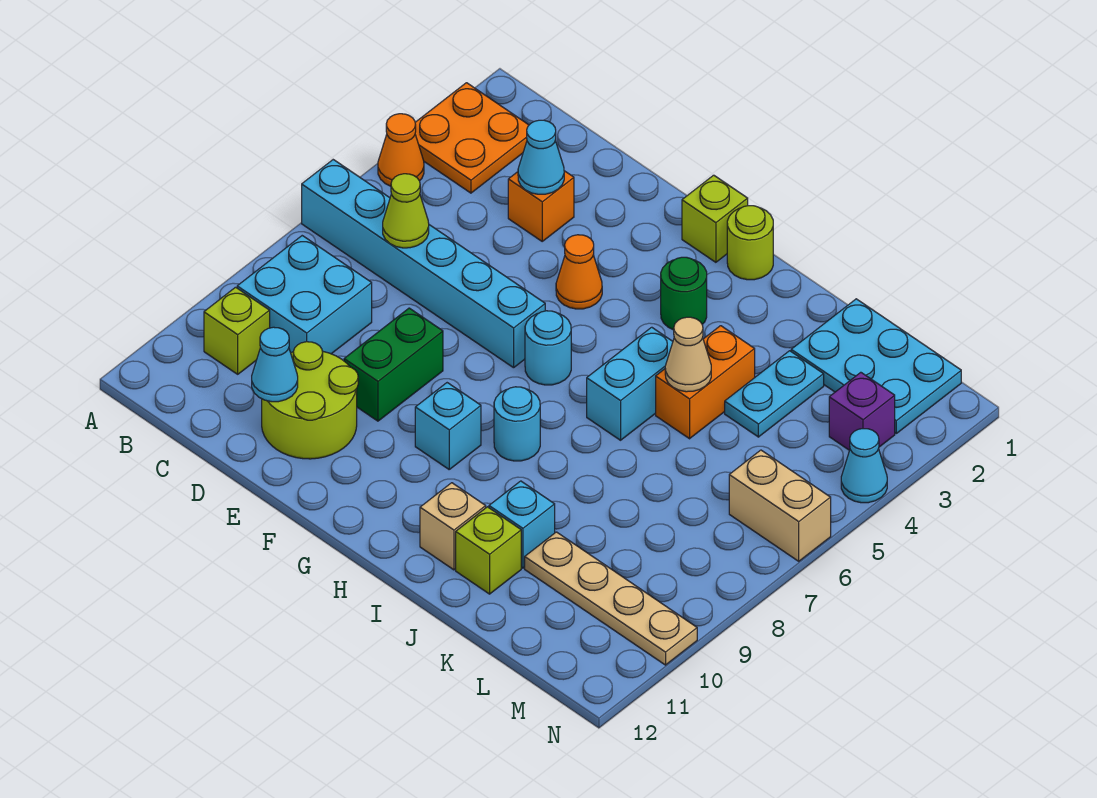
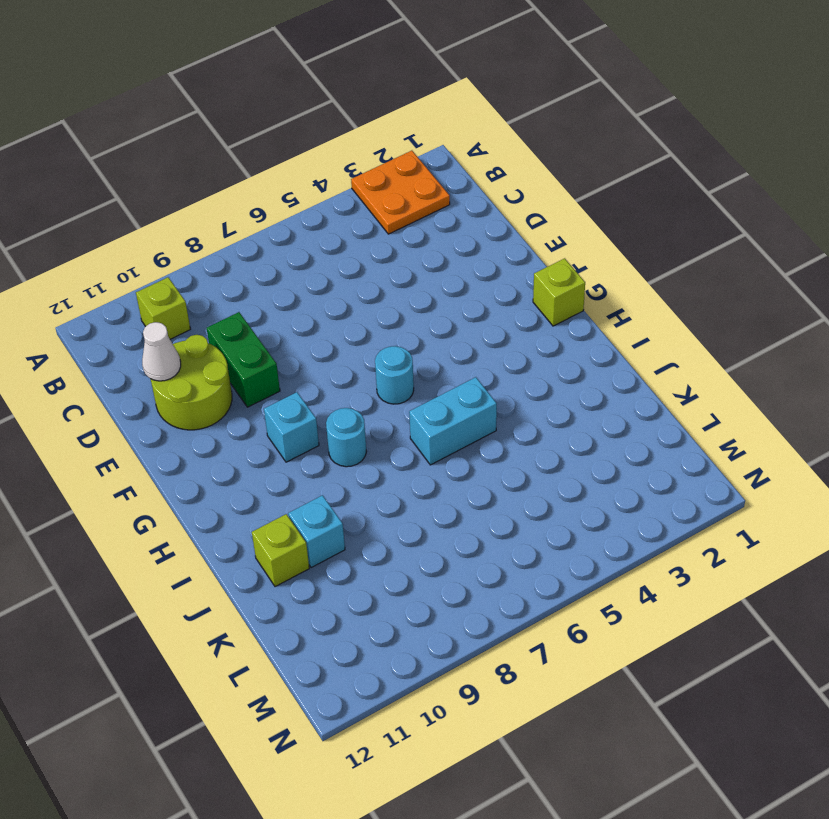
green brick D9:E9 level 1 -> green brick E8:E9 level 1
white cone D11 level 2 -> cyan cone D11 level 2
none -> orange cone A4 level 1
none -> cyan brick A6:F6 level 1
none -> cyan brick B8:C9 level 1
none -> orange brick D3 level 1

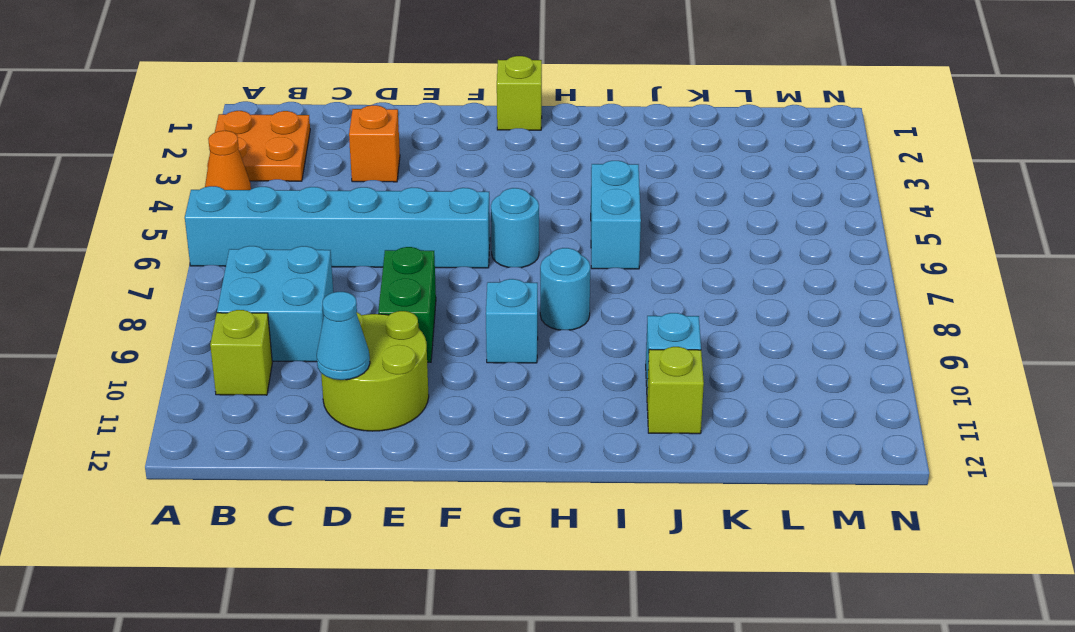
none -> orange cone F4 level 1
none -> lime round brick H1 level 1
none -> green round brick H3 level 1
none -> tan brick I11 level 1

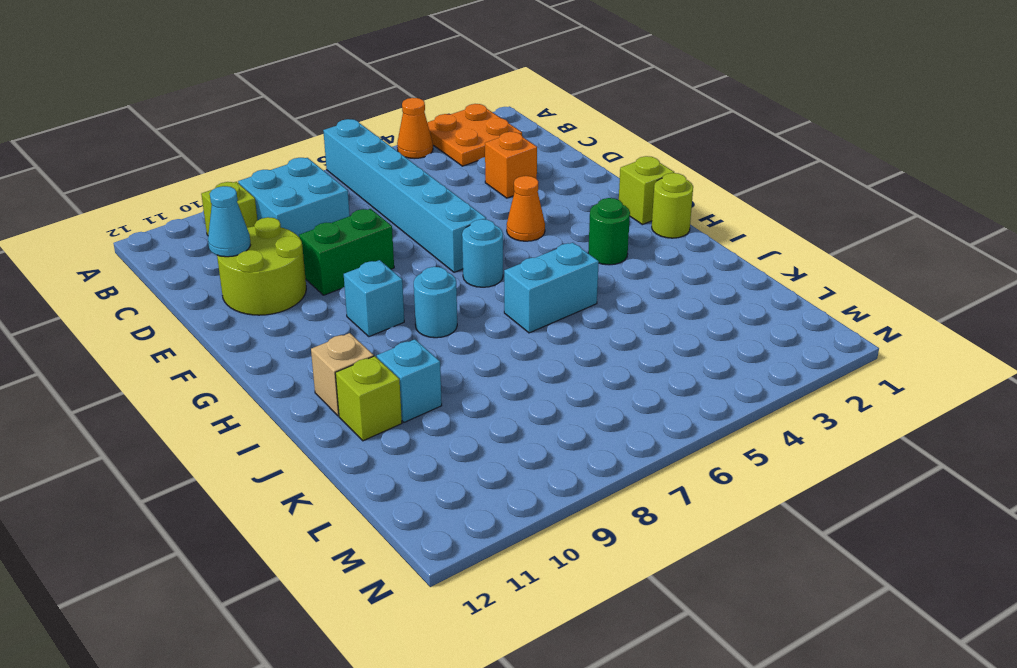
none -> orange brick J4:J5 level 1
none -> cyan plate K1:M2 level 1
none -> cyan plate K3:K4 level 1
none -> tan plate K10:N10 level 1

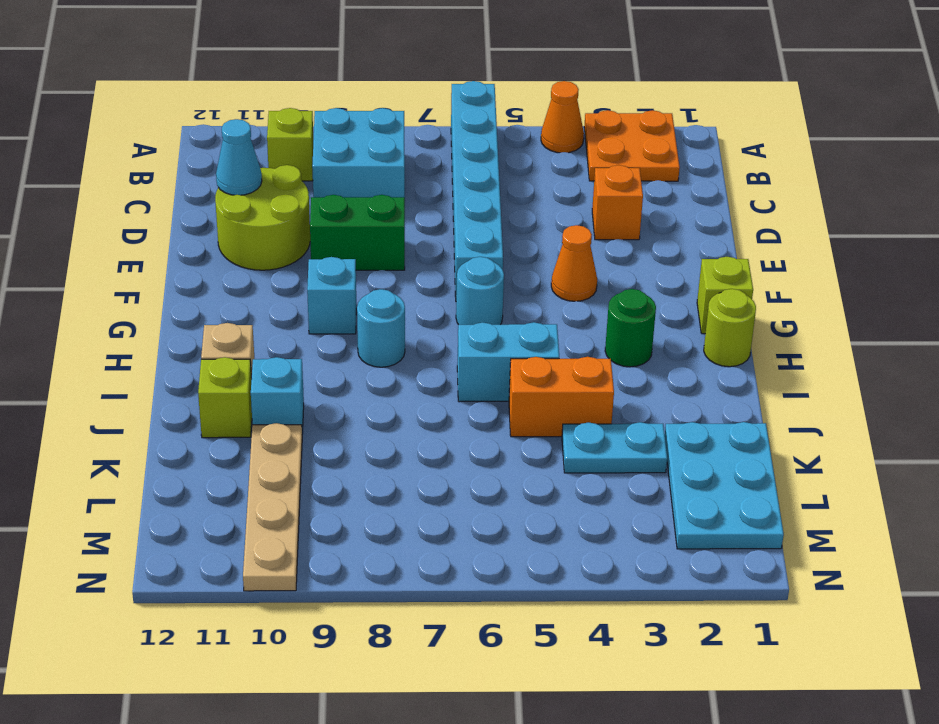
none -> purple brick M3 level 1
none -> tan brick M6:N6 level 1
none -> cyan cone N4 level 1
none -> lime cone C6 level 2

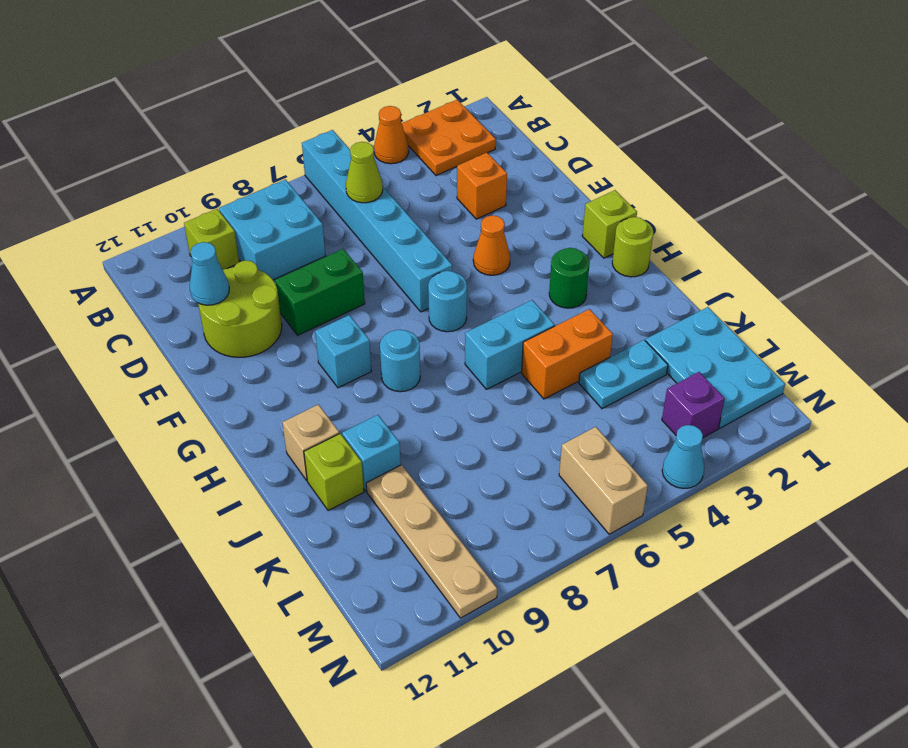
none -> cyan cone D3 level 2
none -> tan cone J5 level 2

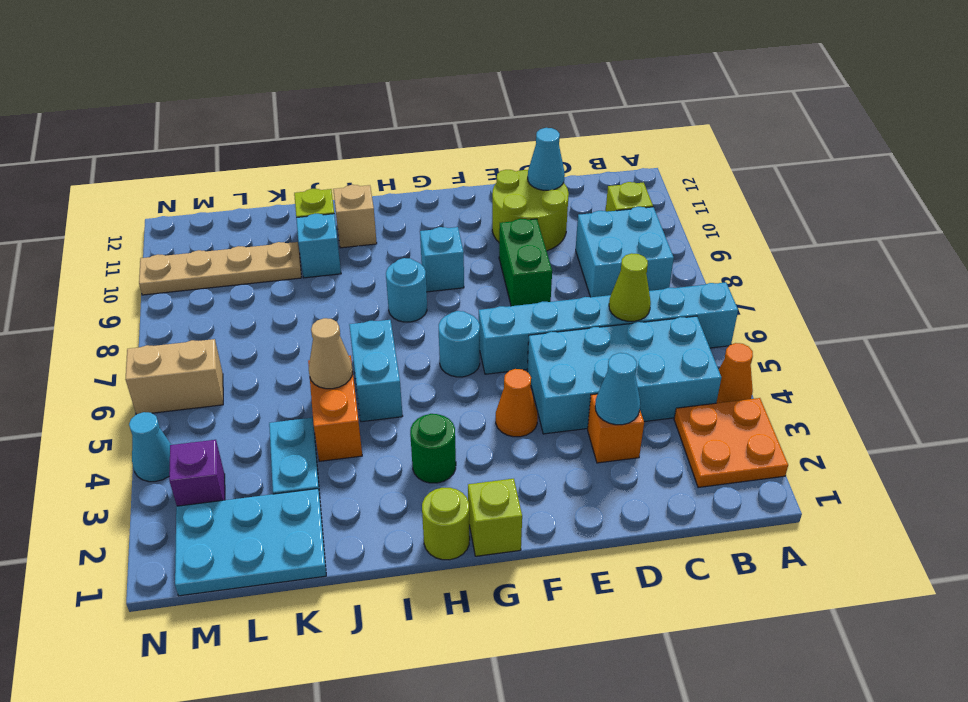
cyan brick B4:E5 level 1 -> none

